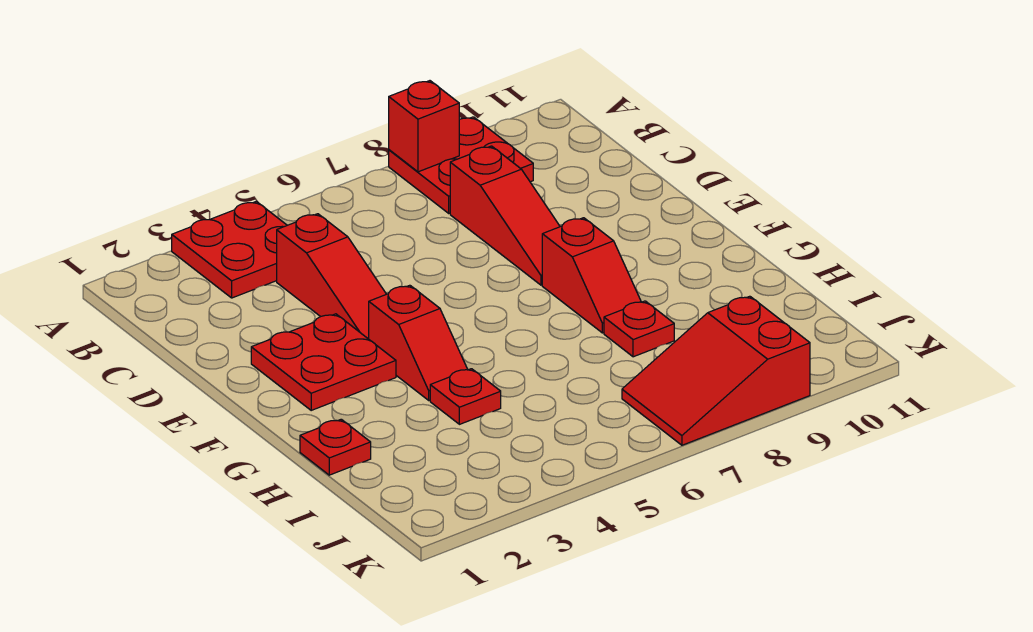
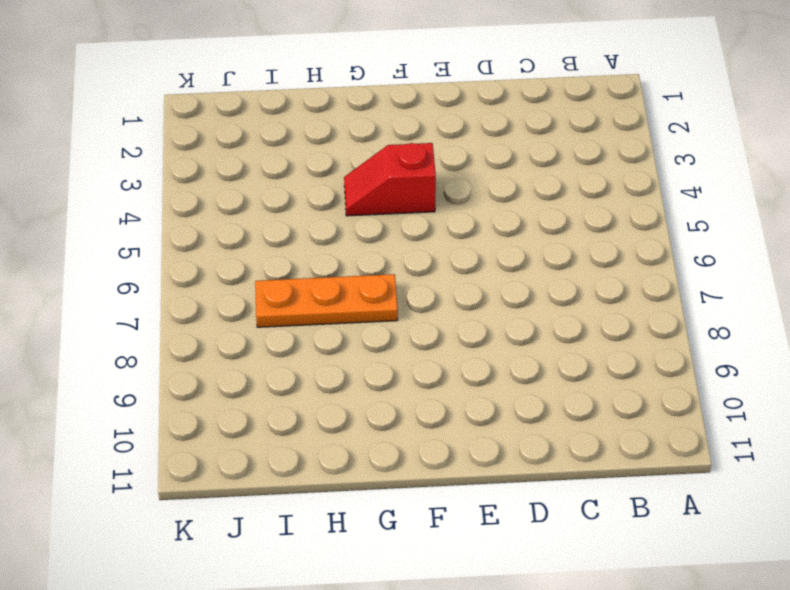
orange plate G7:I7 level 1 -> none
none -> red plate A3:B4 level 1
none -> red plate A8:B9 level 1
none -> red slope C4:E4 level 1 top C

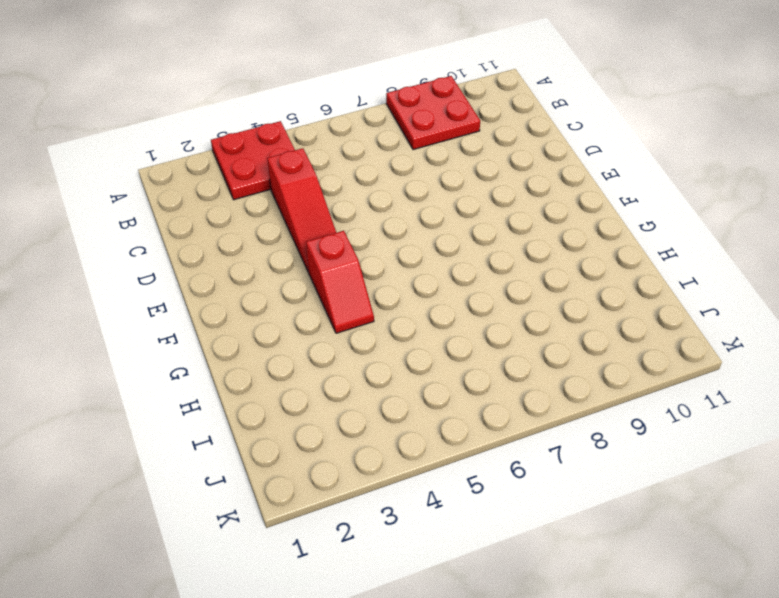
none -> red slope C8:E8 level 1 top C
none -> red plate E2:F3 level 1
none -> red slope F8:G8 level 1 top F

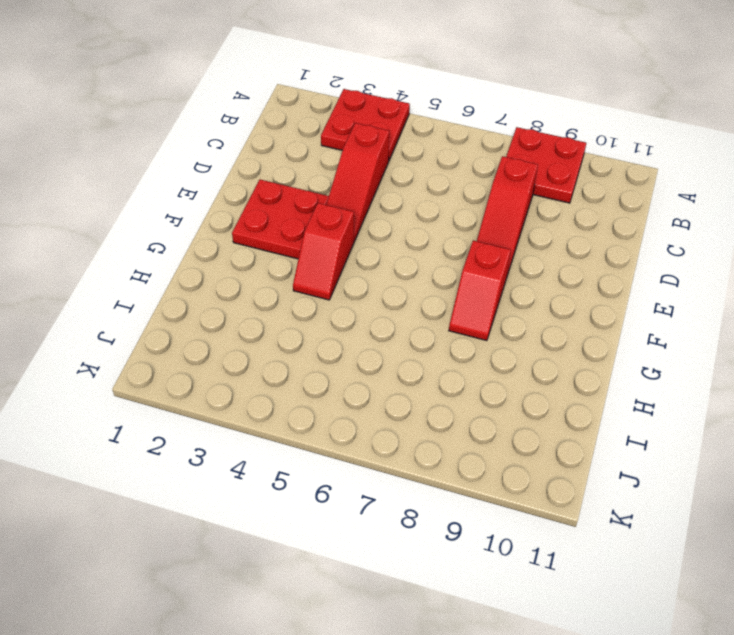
none -> red plate H1 level 1
none -> red plate H4 level 1
none -> red plate H8 level 1

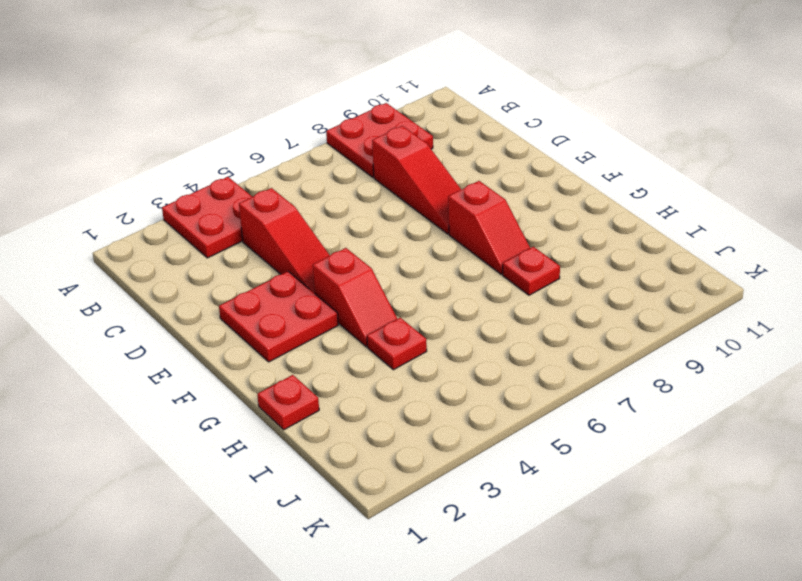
none -> red slope J7:K9 level 1 top 9
none -> red brick A8 level 2

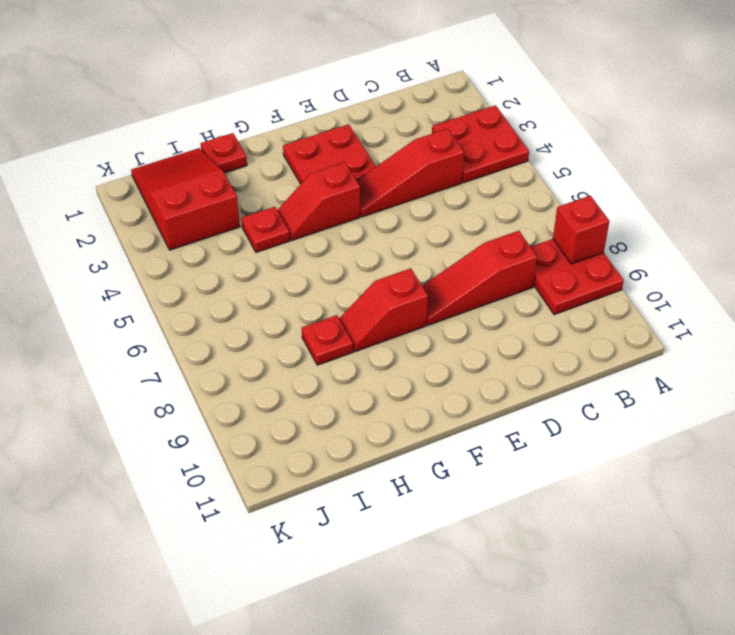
red slope I1:J3 level 1 top 3 -> red slope J7:K9 level 1 top 9

